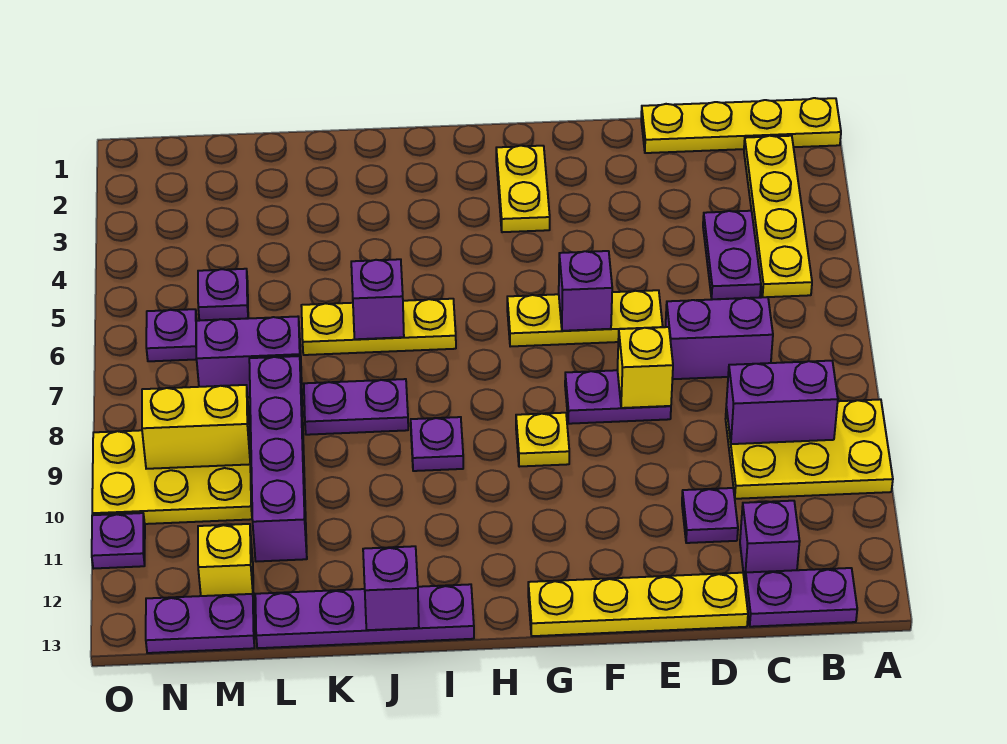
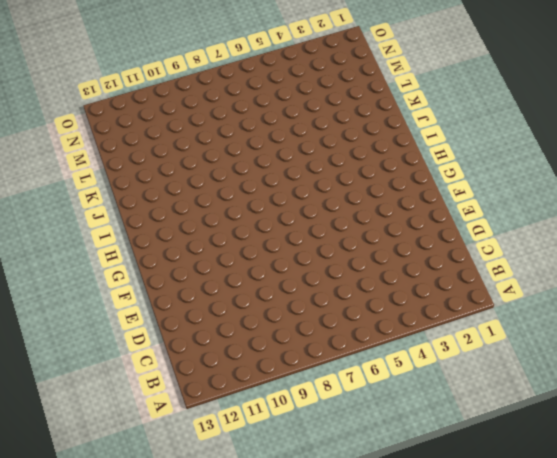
none -> yellow plate A1:D1 level 1
none -> yellow plate A9:C10 level 1
none -> yellow plate B2:B5 level 1
none -> purple plate B13:C13 level 1

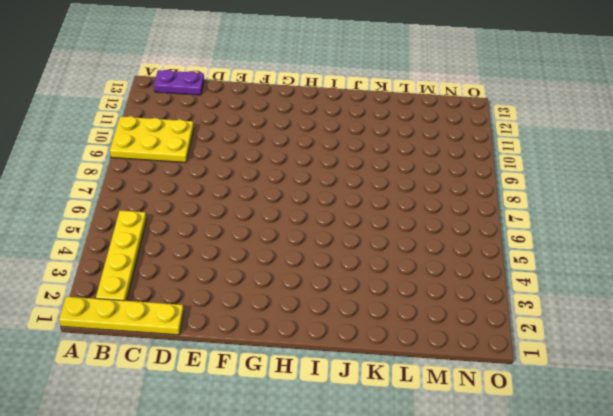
none -> purple plate C4:C5 level 1
none -> purple brick C7:D7 level 1
none -> purple brick C12 level 1
none -> purple plate D11 level 1

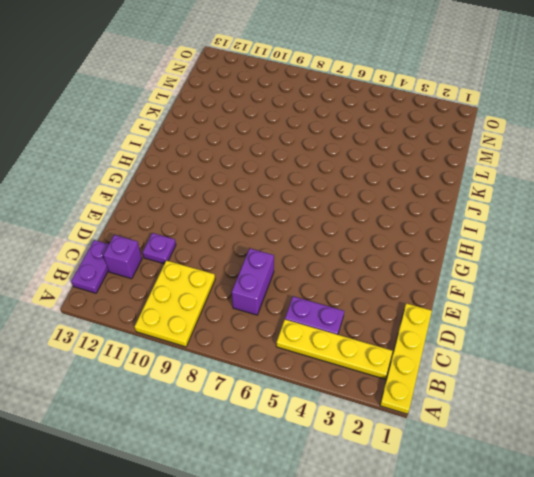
none -> yellow plate D13:G13 level 1
none -> yellow plate E6:G6 level 1
none -> purple plate E8:F8 level 1
none -> yellow plate G2:G3 level 1

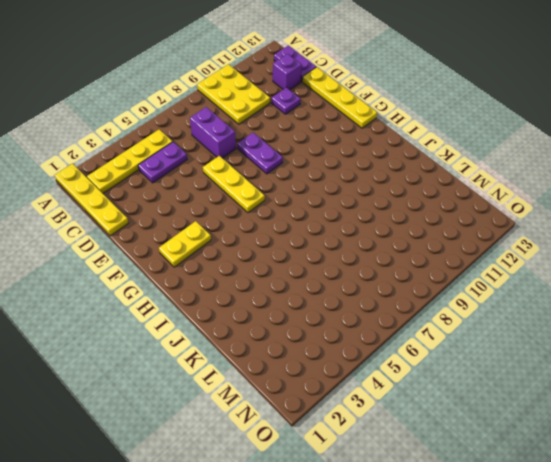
none -> yellow plate G9 level 1
none -> yellow plate I6:K6 level 1
none -> purple plate I9 level 1
none -> purple plate I13:L13 level 1

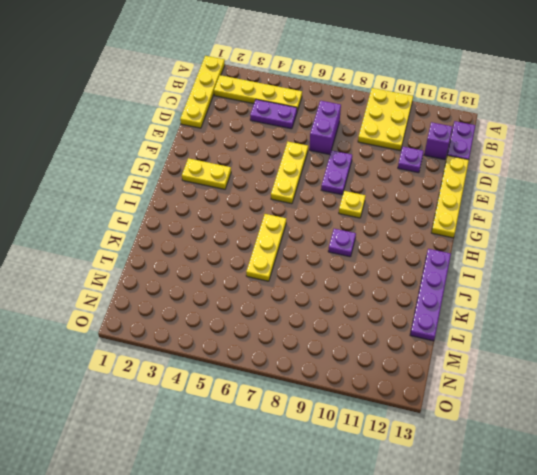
none -> purple plate J8:K8 level 1
none -> purple brick L7:M7 level 1
none -> purple brick L8:L11 level 1
none -> purple plate M5 level 1

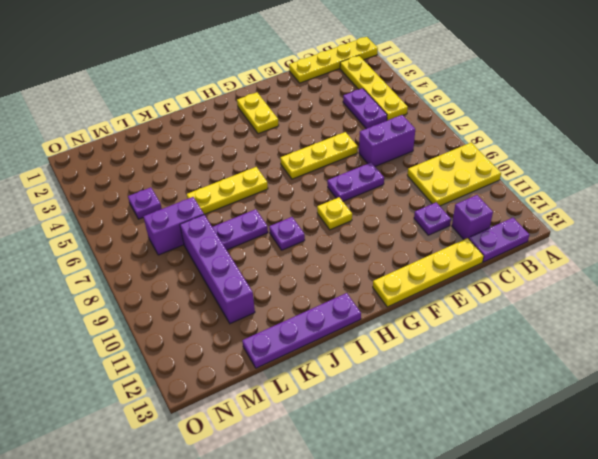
none -> yellow plate M9:O10 level 1
none -> yellow brick M12 level 1
none -> purple plate M13:N13 level 1
none -> purple plate N6 level 1

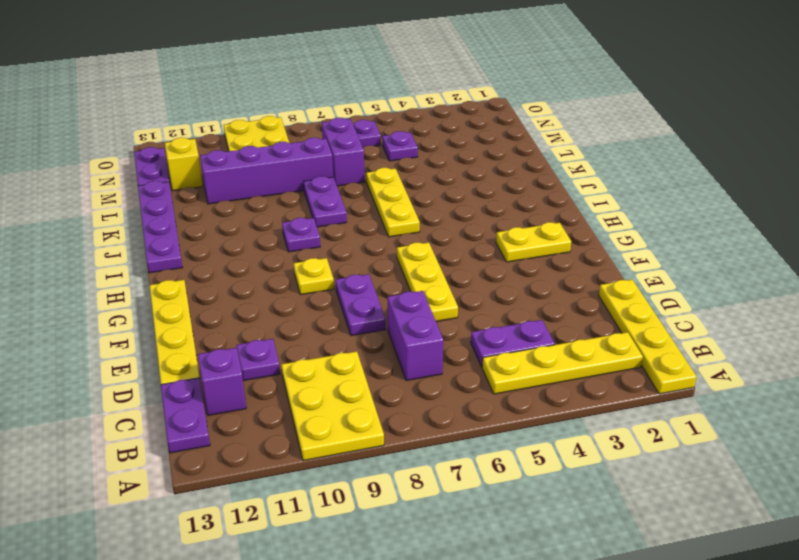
none -> purple plate O11 level 1
none -> purple brick B9:C9 level 2
none -> yellow brick E8 level 2
none -> purple brick F6 level 2

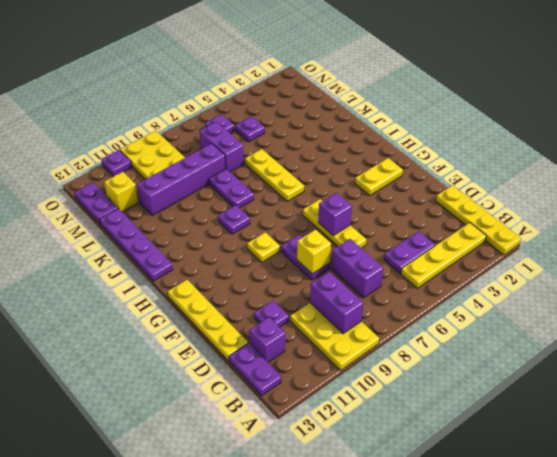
none -> purple brick J6 level 2
none -> purple brick J13 level 2
none -> yellow brick M9:N9 level 2

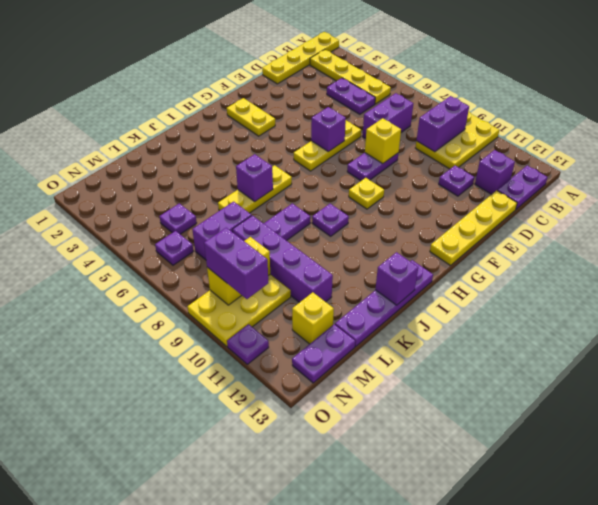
purple brick N9:N10 level 3 -> none

